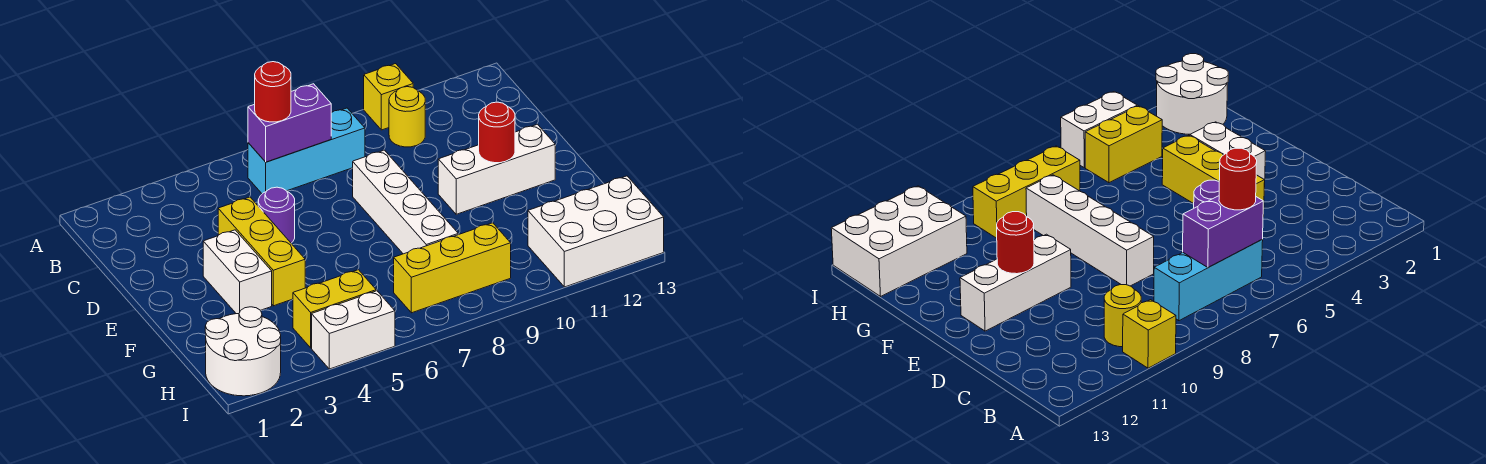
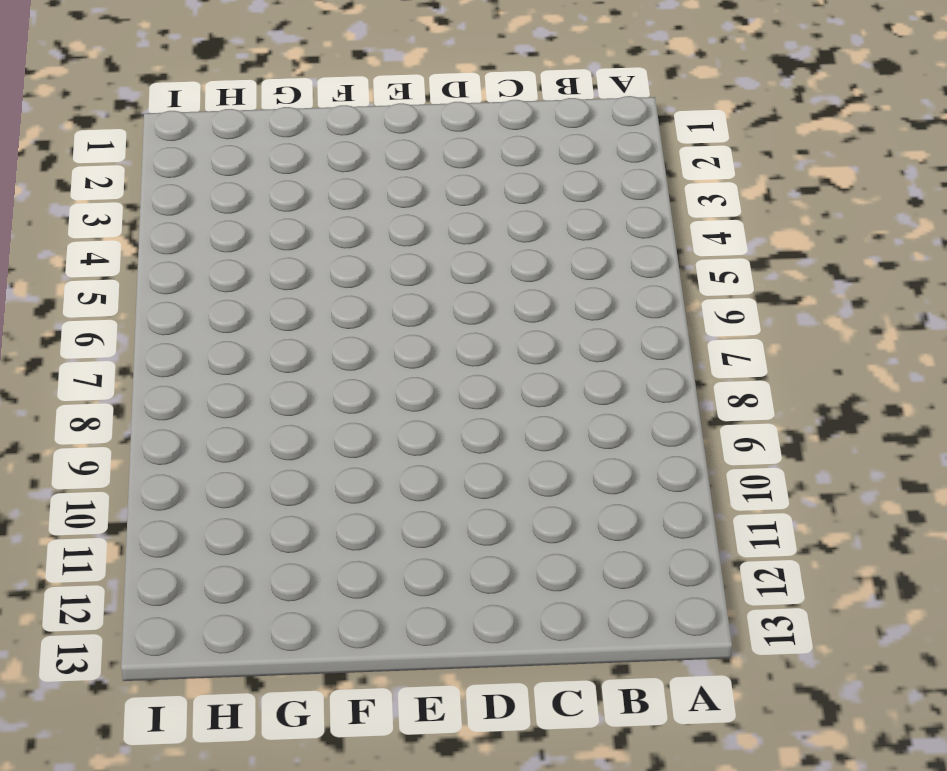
none -> yellow brick A10 level 1
none -> cyan brick B6:B8 level 1
none -> yellow round brick B10 level 1

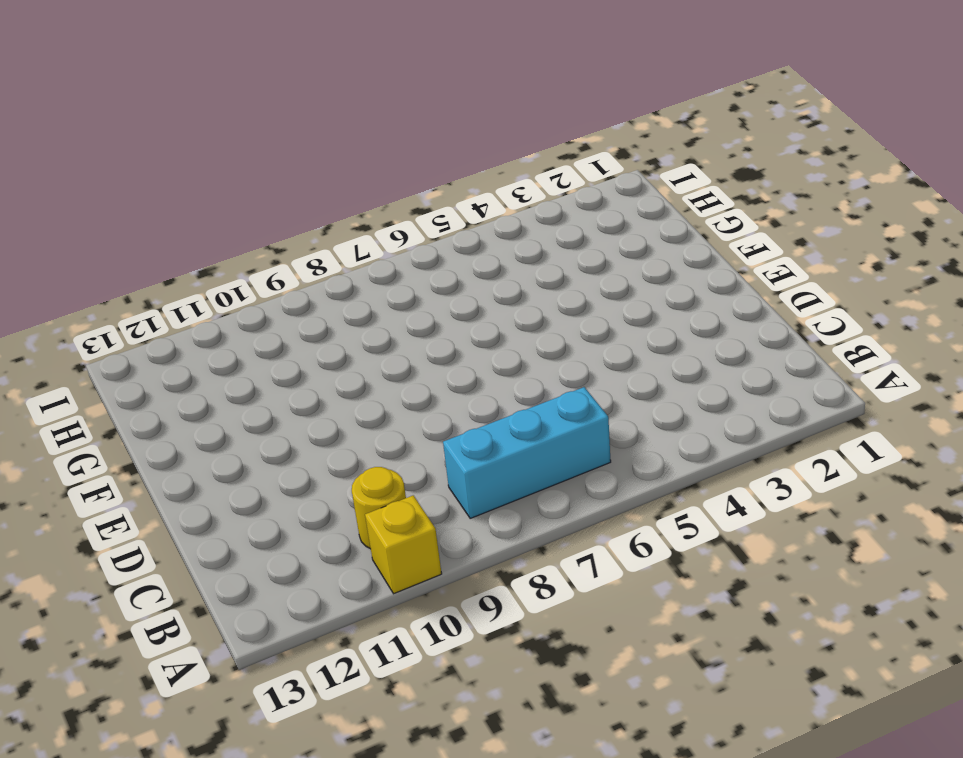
none -> yellow brick D4:F4 level 1
none -> purple round brick D5 level 1
none -> white brick D8:G8 level 1

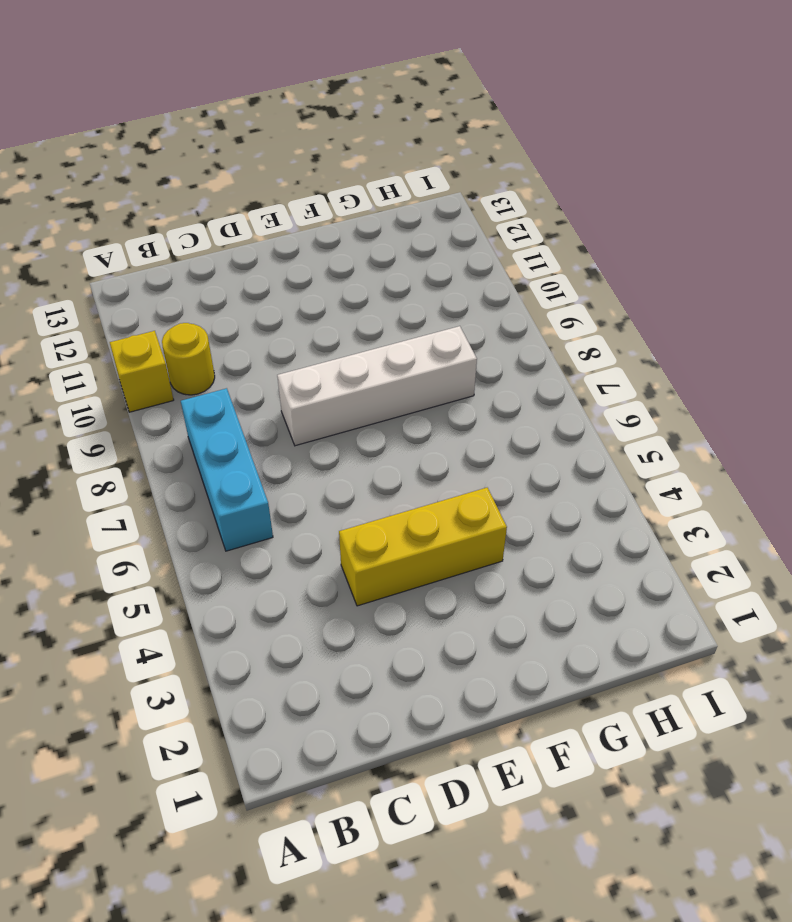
none -> purple round brick D5 level 1
none -> white brick E3:F3 level 1
none -> white brick E10:E12 level 1

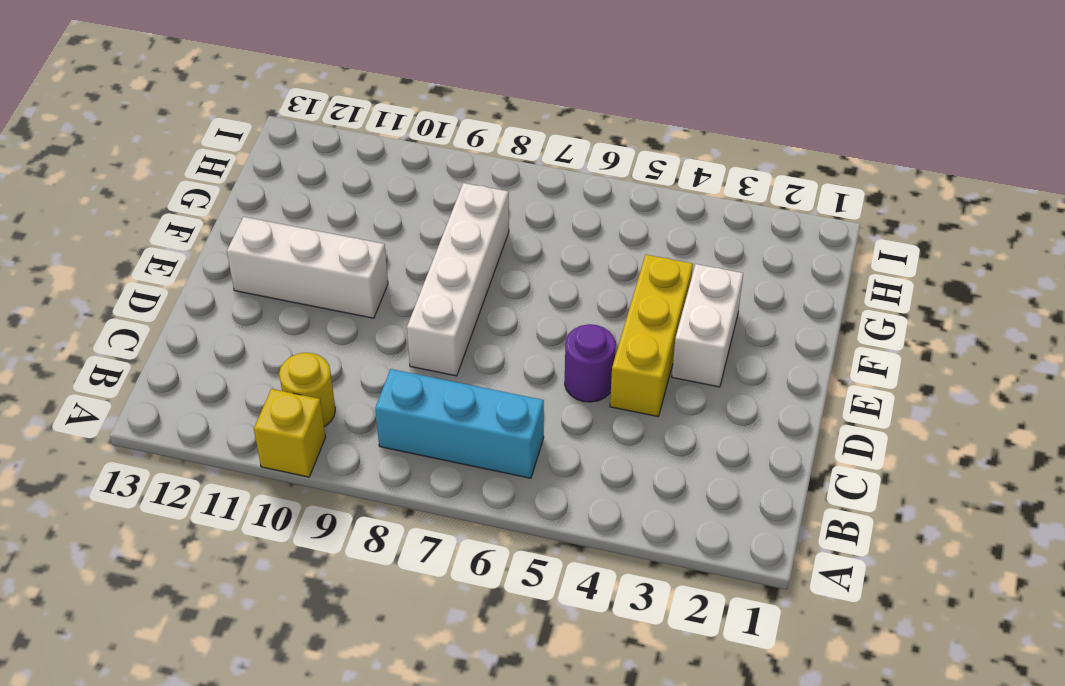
none -> white round brick H1:I2 level 1
none -> yellow brick H4:H5 level 1
none -> yellow brick H7:H9 level 1

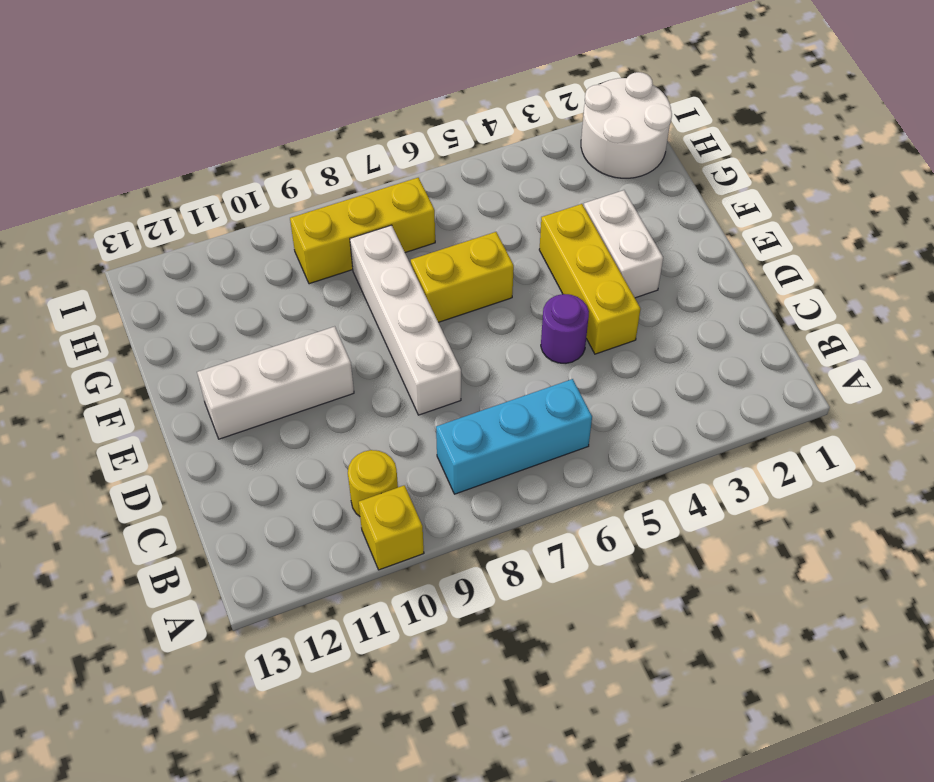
yellow brick F6:F7 level 1 -> yellow brick H4:H5 level 1
none -> white brick H11:I13 level 1
none -> white brick I4:I5 level 1
none -> purple brick B6:B7 level 2

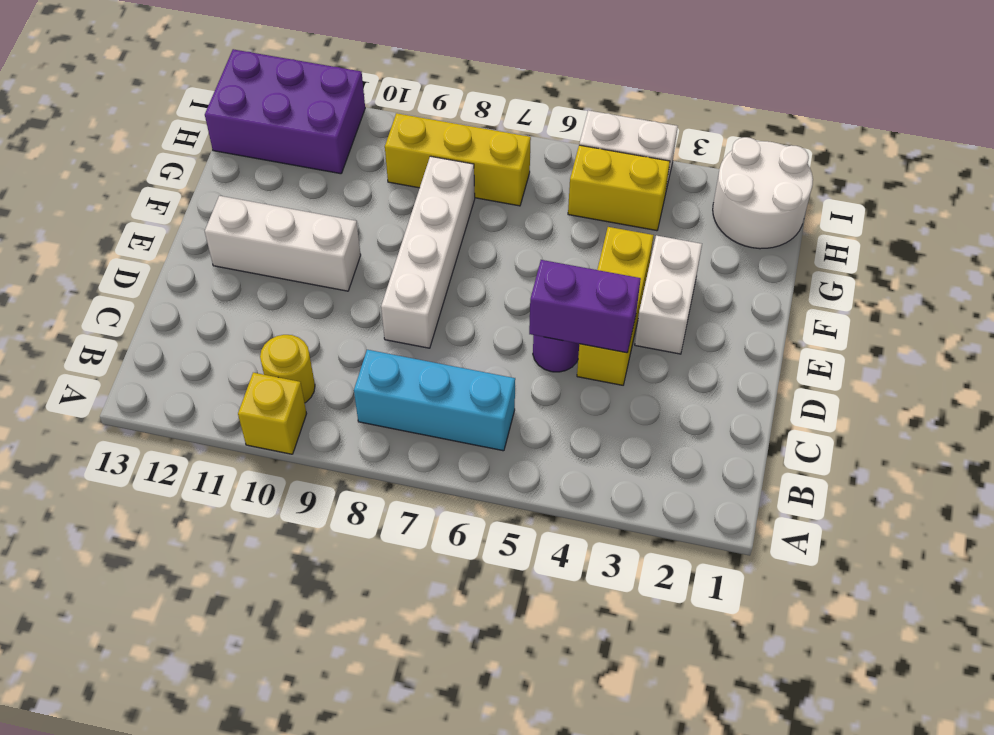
purple brick D4:D5 level 2 -> purple brick B6:B7 level 2
purple brick H11:I13 level 1 -> white brick H11:I13 level 1
none -> red round brick E11 level 2
none -> red round brick B6 level 3

